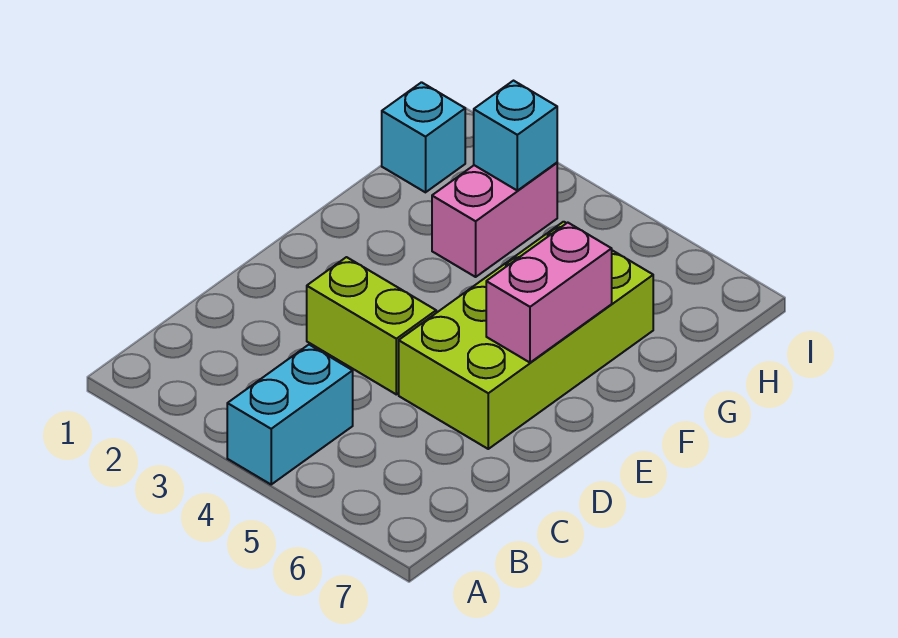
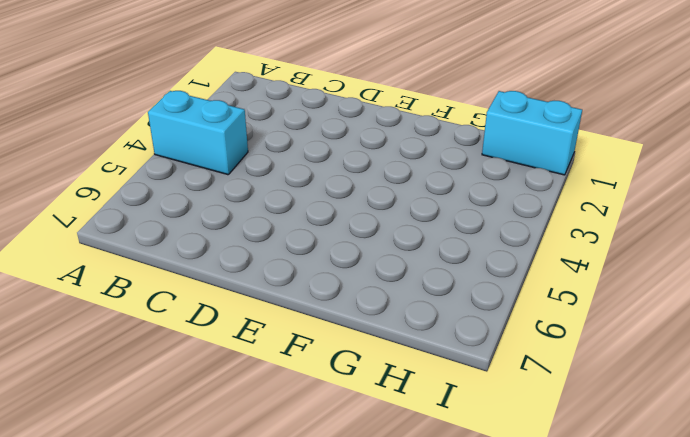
cyan brick H1:I1 level 1 -> cyan brick H1 level 1
none -> lime brick D3:D4 level 1
none -> lime brick D5:G6 level 1

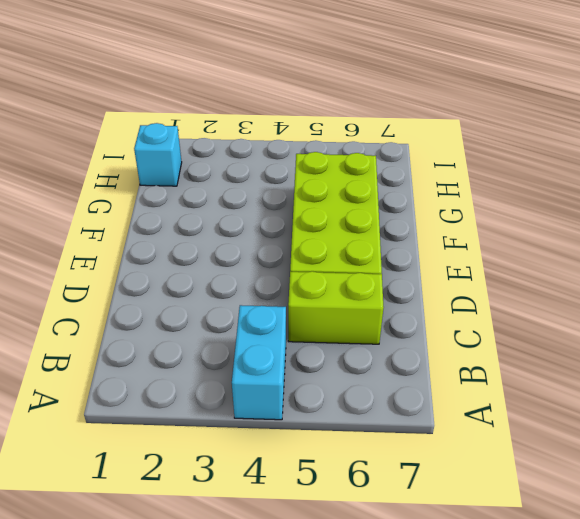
lime brick C5:C6 level 1 -> lime brick D3:D4 level 1
none -> pink brick G3:H3 level 1
none -> pink brick E6:F6 level 2

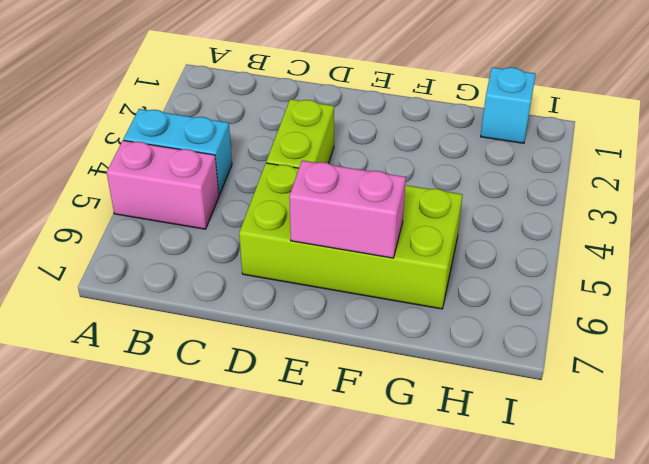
pink brick A5:B5 level 1 -> pink brick G3:H3 level 1
none -> cyan brick H3 level 2

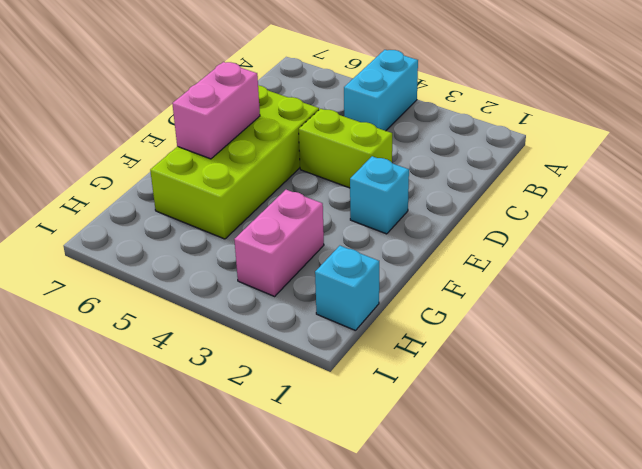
cyan brick E2 level 1 -> cyan brick H3 level 2

